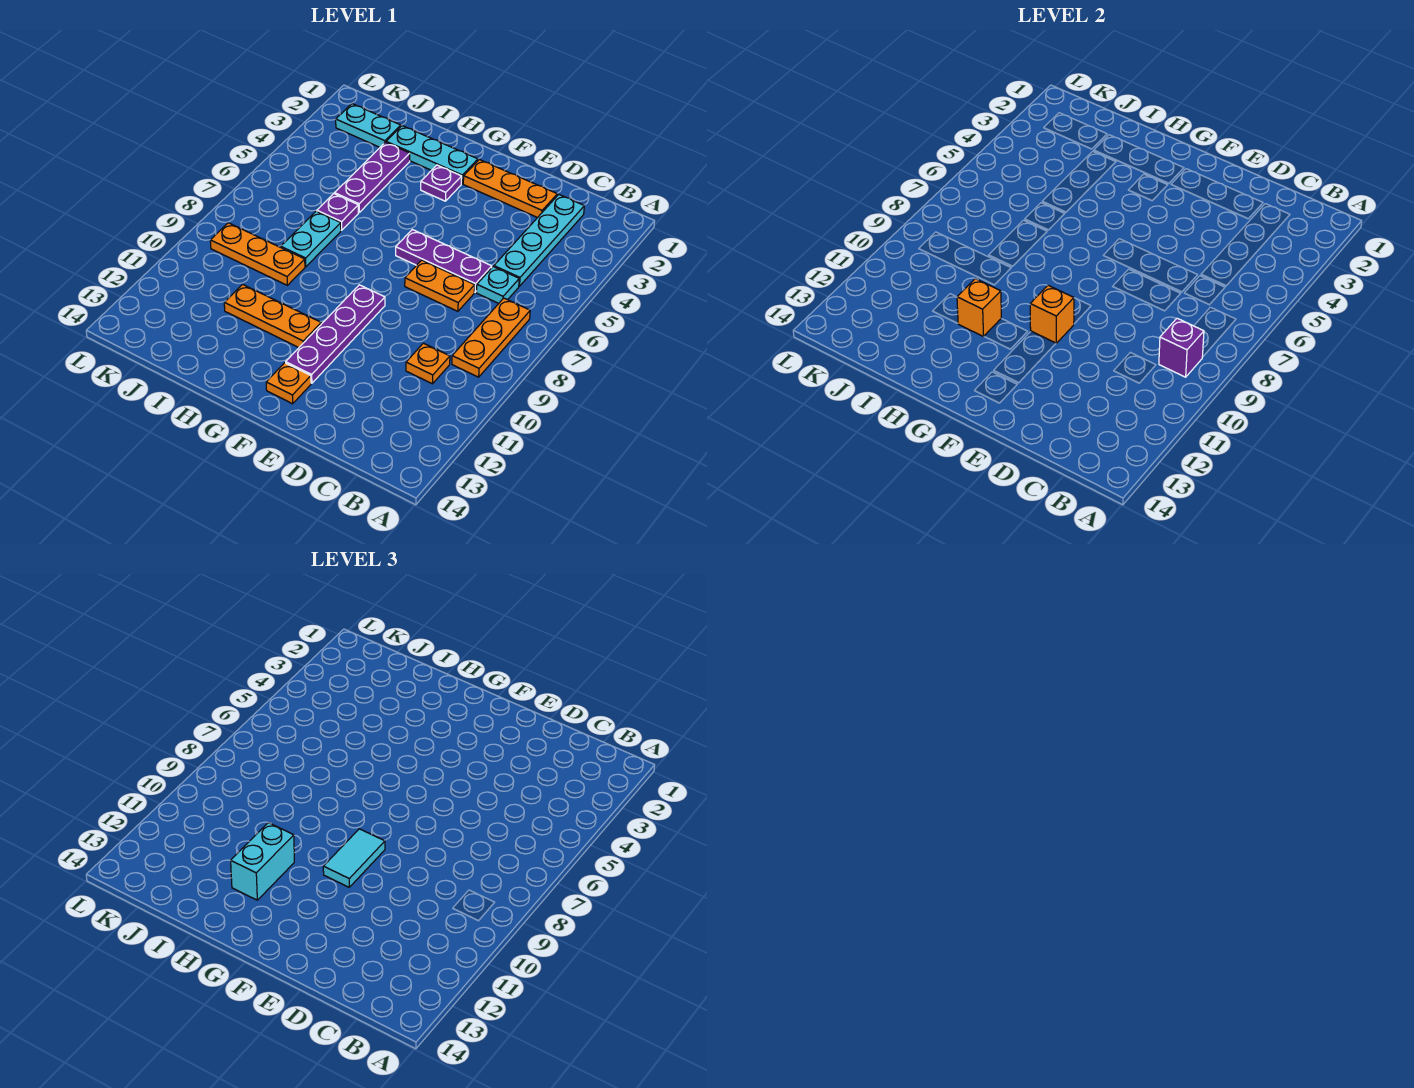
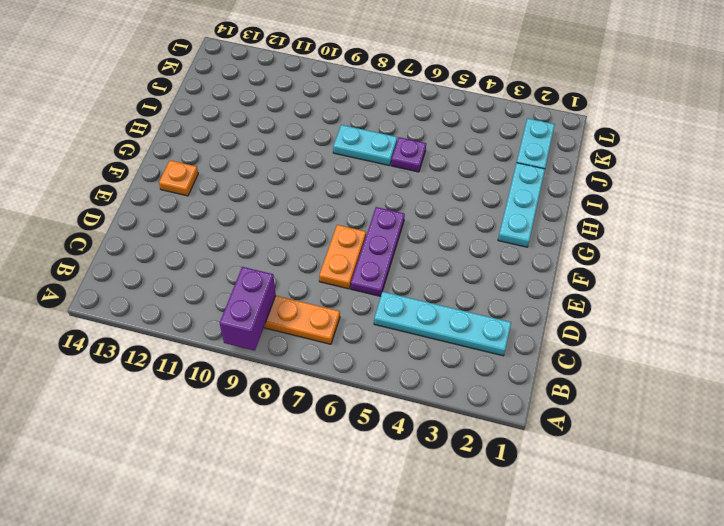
purple brick A9:B9 level 2 -> purple brick B9 level 2
none -> cyan plate C6 level 1
none -> orange plate C10 level 1
none -> orange plate D2:F2 level 1

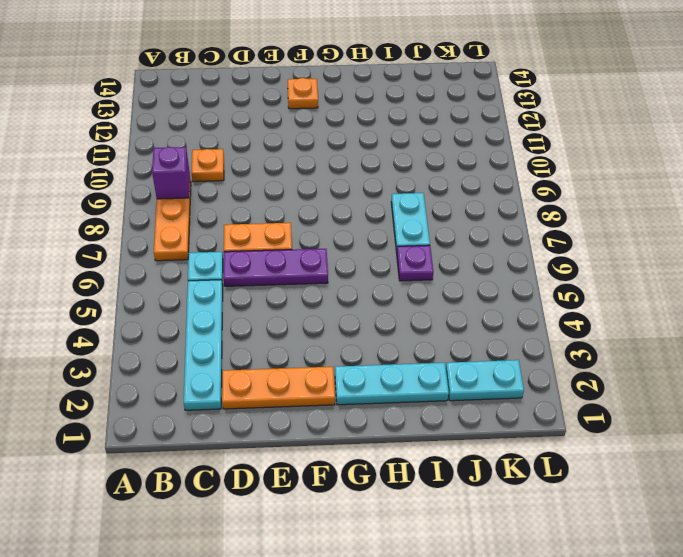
none -> purple plate F9:F12 level 1
none -> purple plate G3 level 1
none -> orange plate G11:I11 level 1

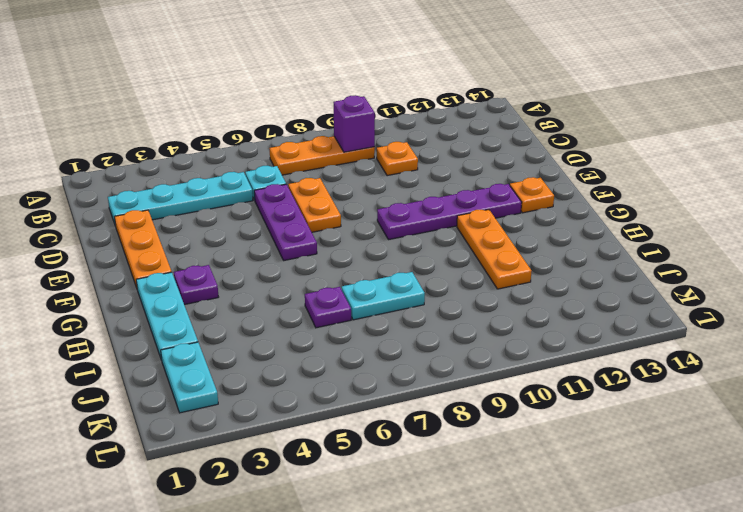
none -> purple plate I3:I5 level 1
none -> orange plate I9:K9 level 1
none -> orange brick F10 level 2

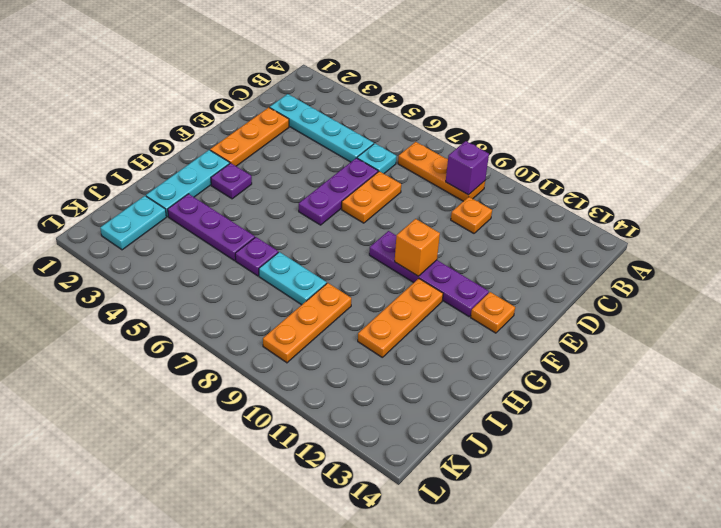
none -> orange brick H11 level 2
none -> cyan tile F9:F10 level 3
none -> cyan brick H11:H12 level 3

